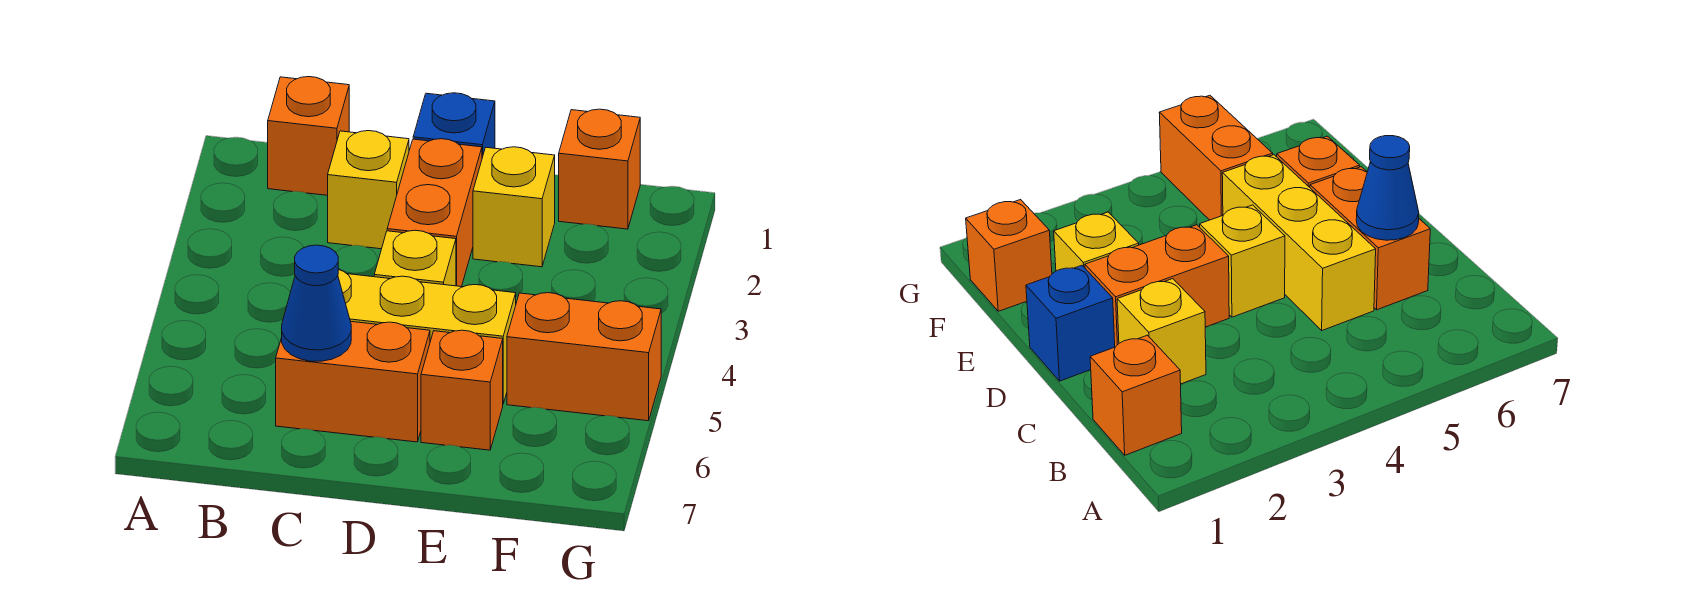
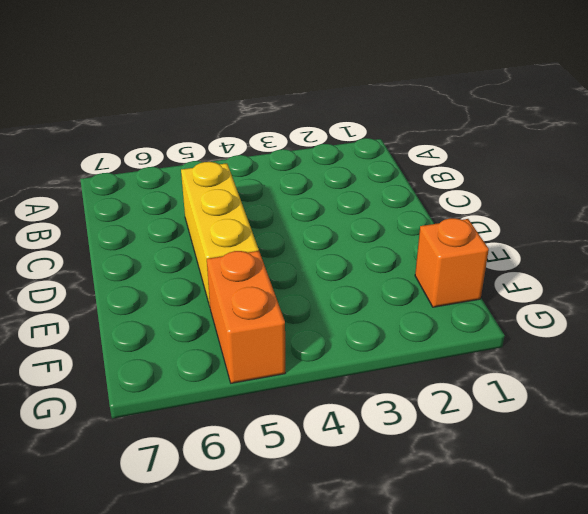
none -> orange brick B1 level 1
none -> yellow brick C2 level 1
none -> orange brick C6:D6 level 1

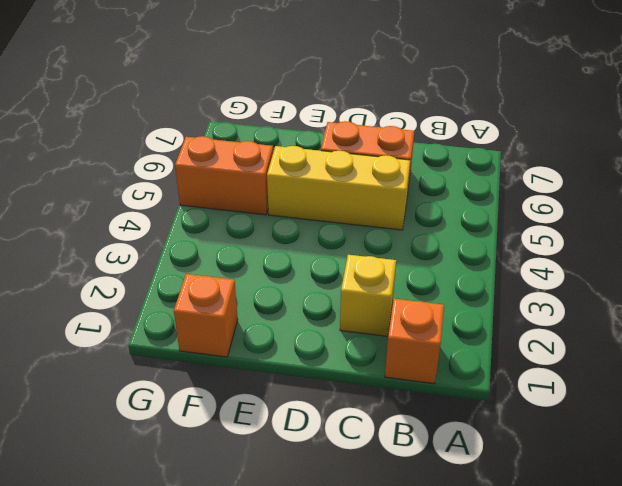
none -> blue brick D1 level 1
none -> orange brick D2:D3 level 1
none -> yellow brick D4 level 1

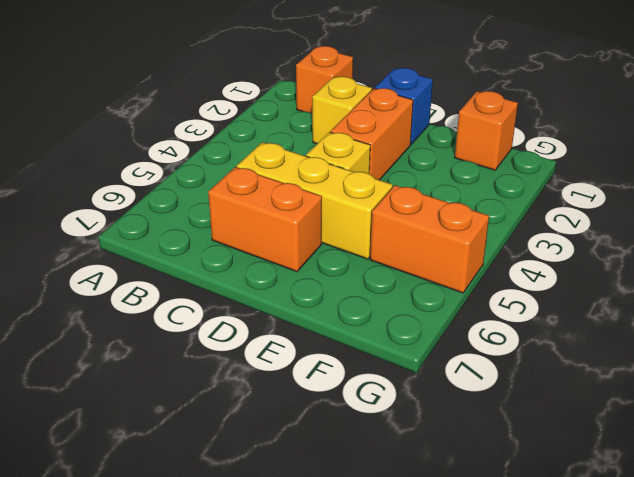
none -> yellow brick E2 level 1
none -> orange brick E6 level 1
none -> blue cone C6 level 2

